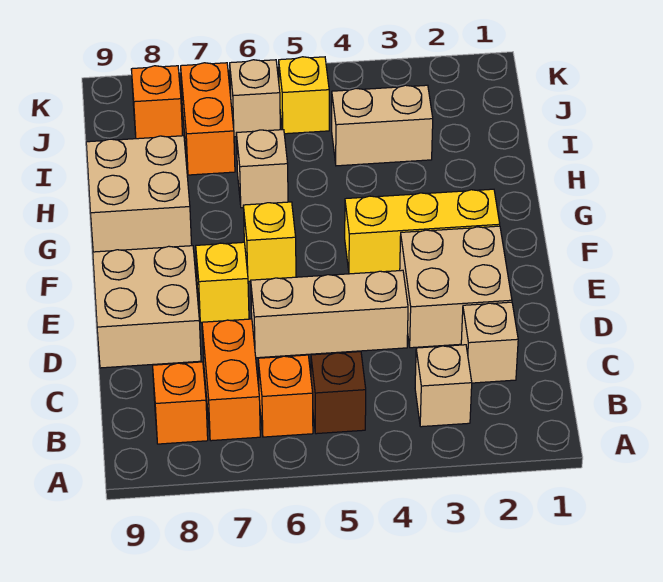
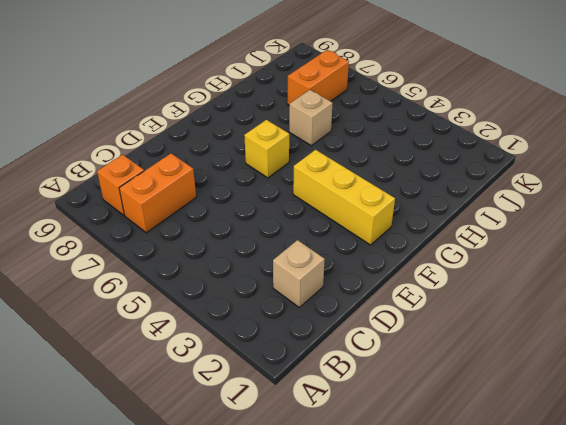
none -> tan brick B3 level 1
none -> brown brick B5 level 1
none -> orange brick B6 level 1

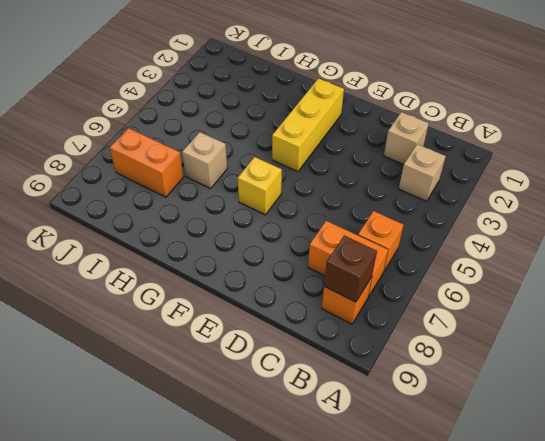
brown brick B8 level 2 -> brown brick B5 level 1
none -> tan brick D2:E3 level 1
none -> tan brick D4:D6 level 1
none -> tan brick D8:E9 level 1

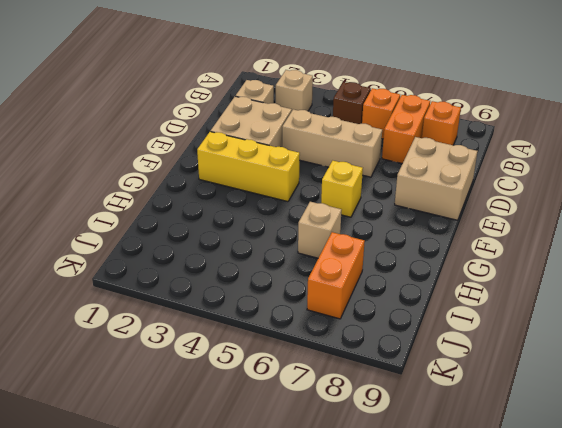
none -> yellow brick E7 level 1
none -> tan brick G8:H9 level 1
none -> tan brick I3:I4 level 1

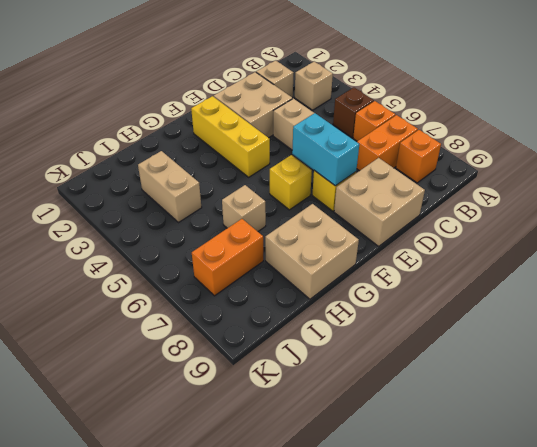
cyan brick E6:E7 level 2 -> none
none -> yellow brick J5 level 1
none -> tan brick J6 level 1
none -> orange brick J8 level 1

